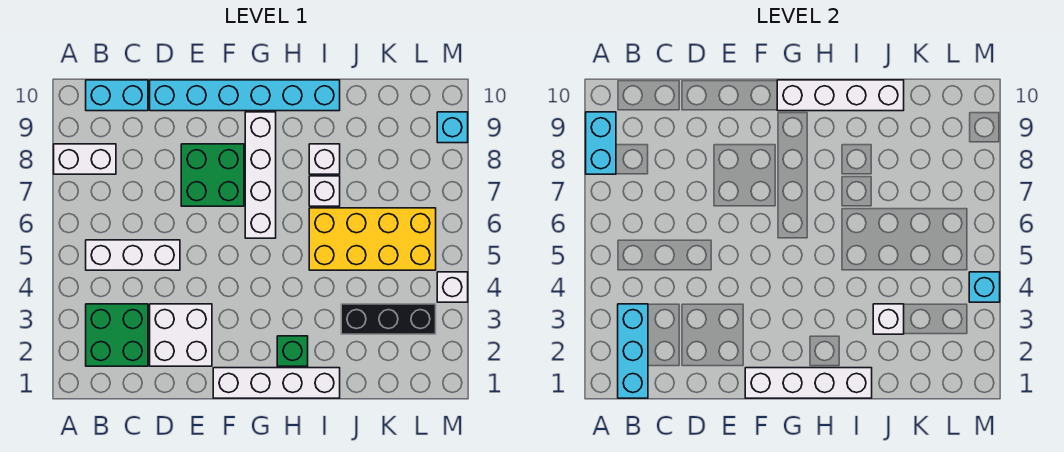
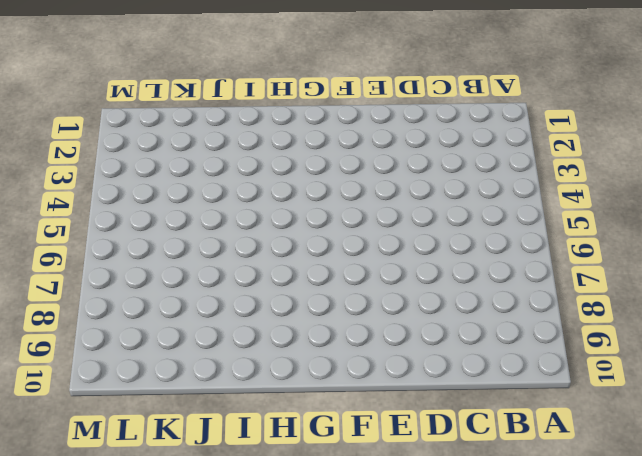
none -> white brick A8:B8 level 1
none -> green brick B2:C3 level 1
none -> white brick B5:D5 level 1

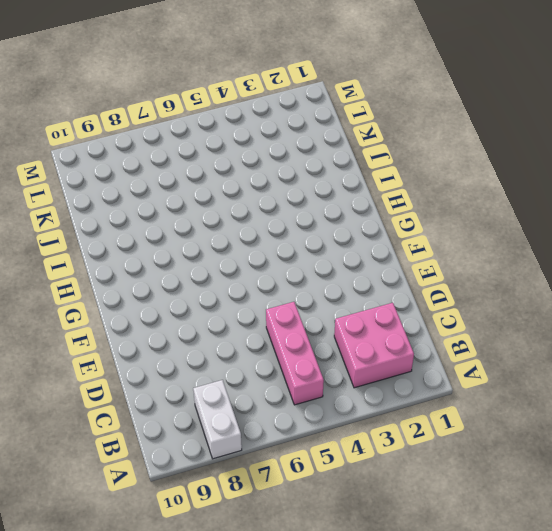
pink brick B2:C3 level 1 -> green brick B2:C3 level 1
pink brick B5:D5 level 1 -> white brick B5:D5 level 1
none -> cyan brick B10:C10 level 1
none -> white brick D2:E3 level 1
none -> cyan brick D10:I10 level 1

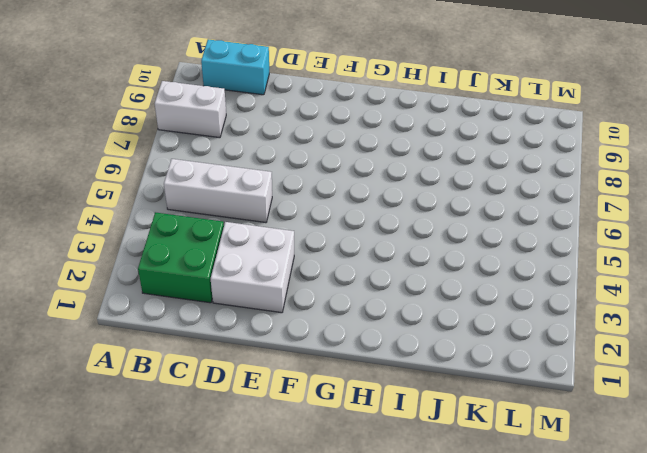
none -> cyan brick D10:I10 level 1
none -> green brick E7:F8 level 1
none -> white brick F1:I1 level 1

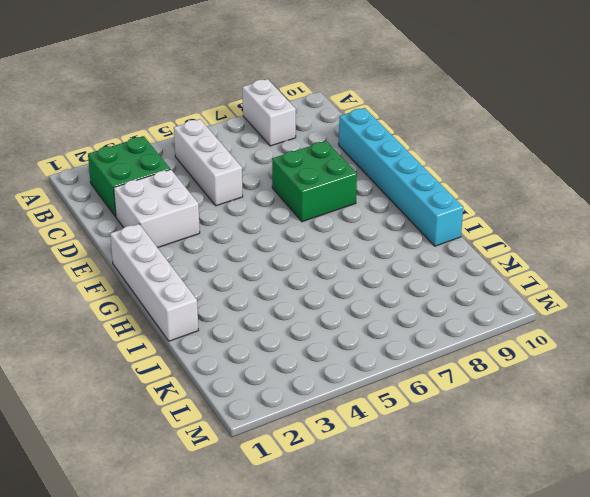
none -> cyan brick B10:C10 level 1
none -> white brick G6:G9 level 1
none -> green brick H2 level 1

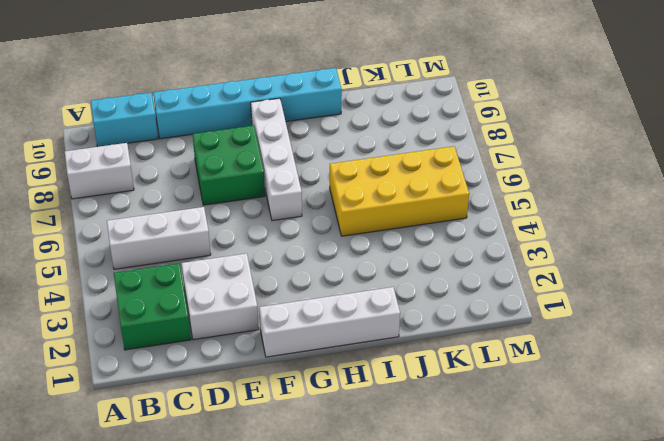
none -> green brick H2 level 1
none -> white brick I7 level 1
none -> white brick I8 level 1

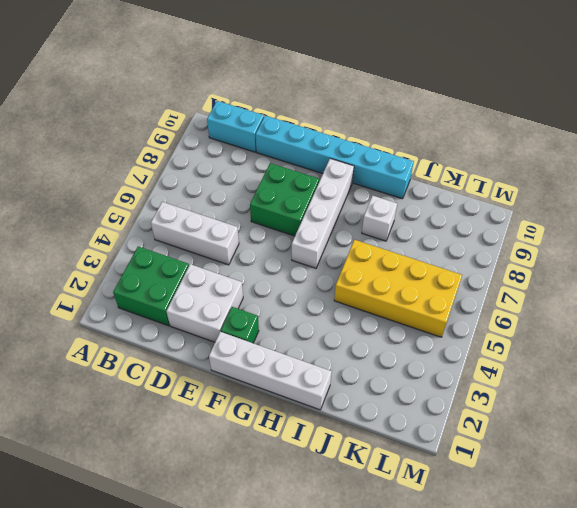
green brick F2 level 1 -> green brick H2 level 1
none -> white brick A8:B8 level 1
none -> white brick I7 level 1
none -> black brick J3:L3 level 1

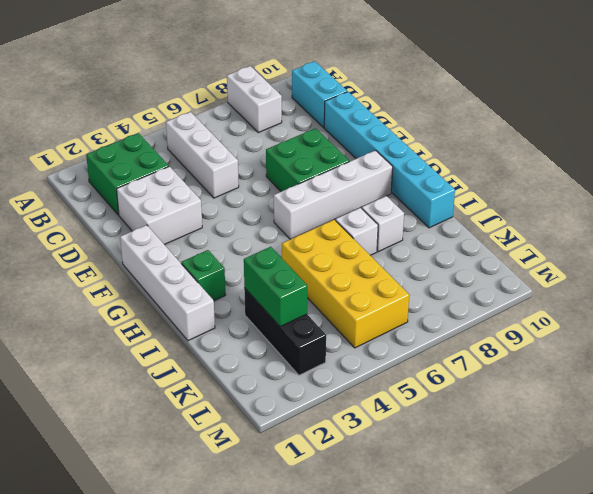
green brick J3:K3 level 2 -> white brick J3 level 2
none -> white brick M4 level 1
none -> cyan brick M9 level 1
none -> cyan brick A8:A9 level 2

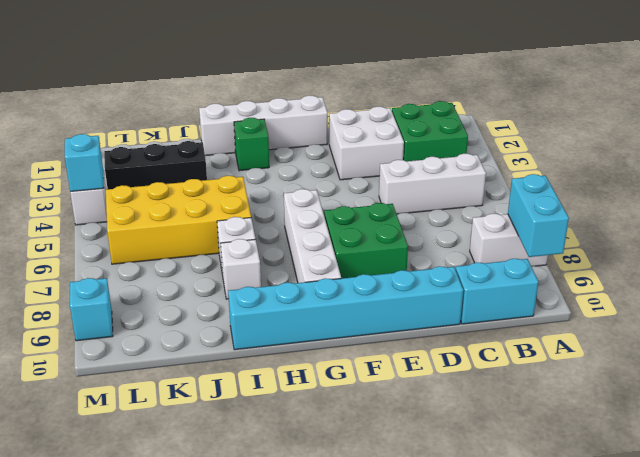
none -> cyan brick B1:B3 level 2
none -> white brick F1:I1 level 2
none -> white brick G10:J10 level 2

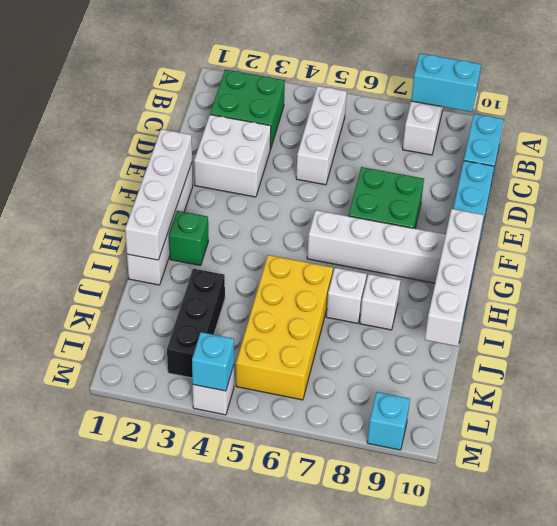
none -> cyan brick B1:B3 level 2
none -> white brick J3 level 2

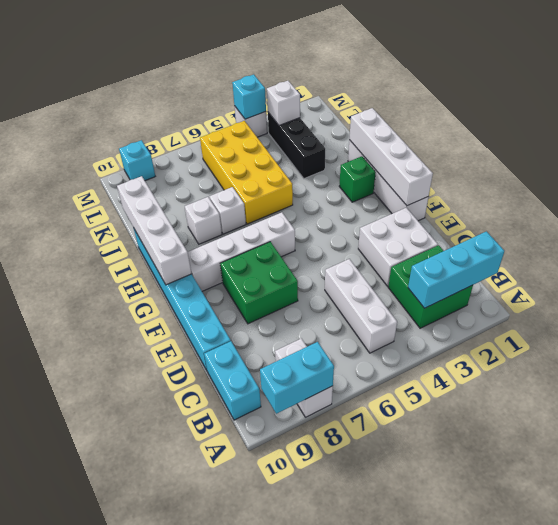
white brick L3 level 2 -> white brick J3 level 2

